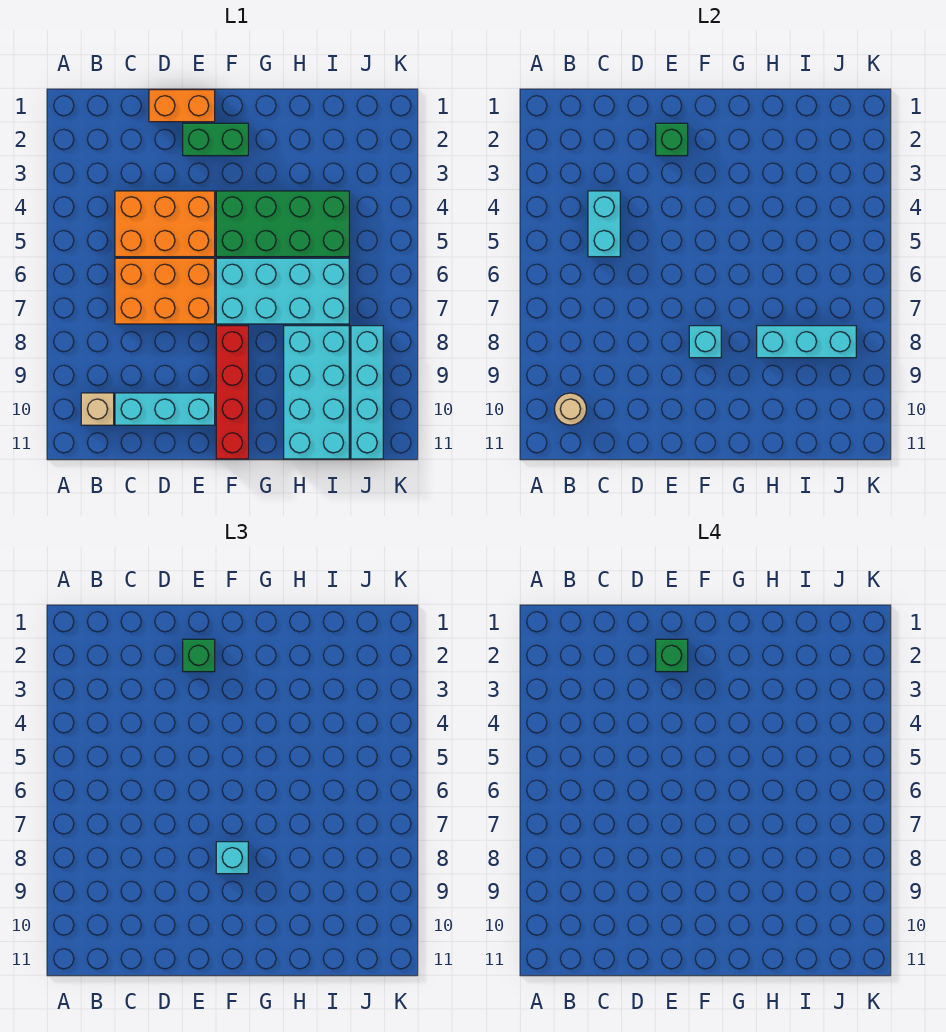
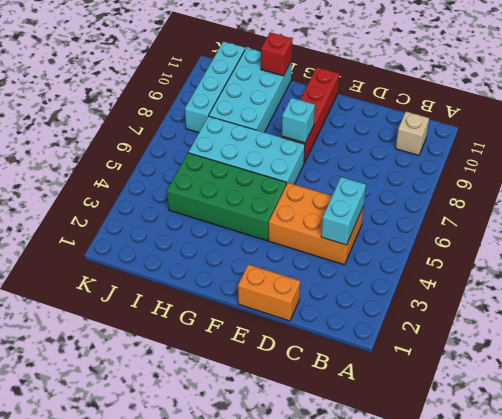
red brick H11 level 2 -> none
none -> orange brick C6:E7 level 1
none -> cyan brick C10:E10 level 1
none -> green brick E2:F2 level 1

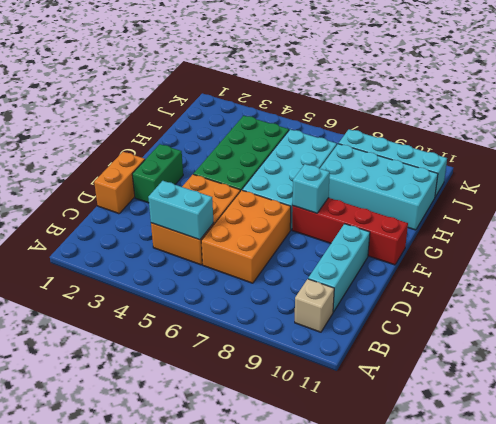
none -> tan round brick B10 level 2
none -> green brick E2 level 2
none -> cyan brick H8:J8 level 2

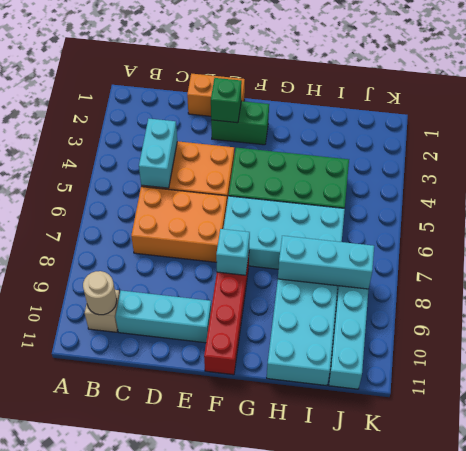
none -> green brick E2 level 3
none -> cyan brick F8 level 3
none -> green brick E2 level 4

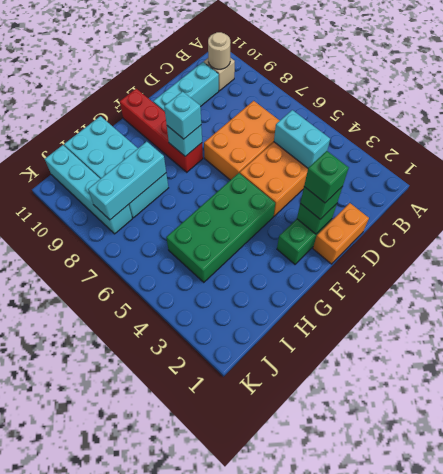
none -> cyan brick F6:I7 level 1

